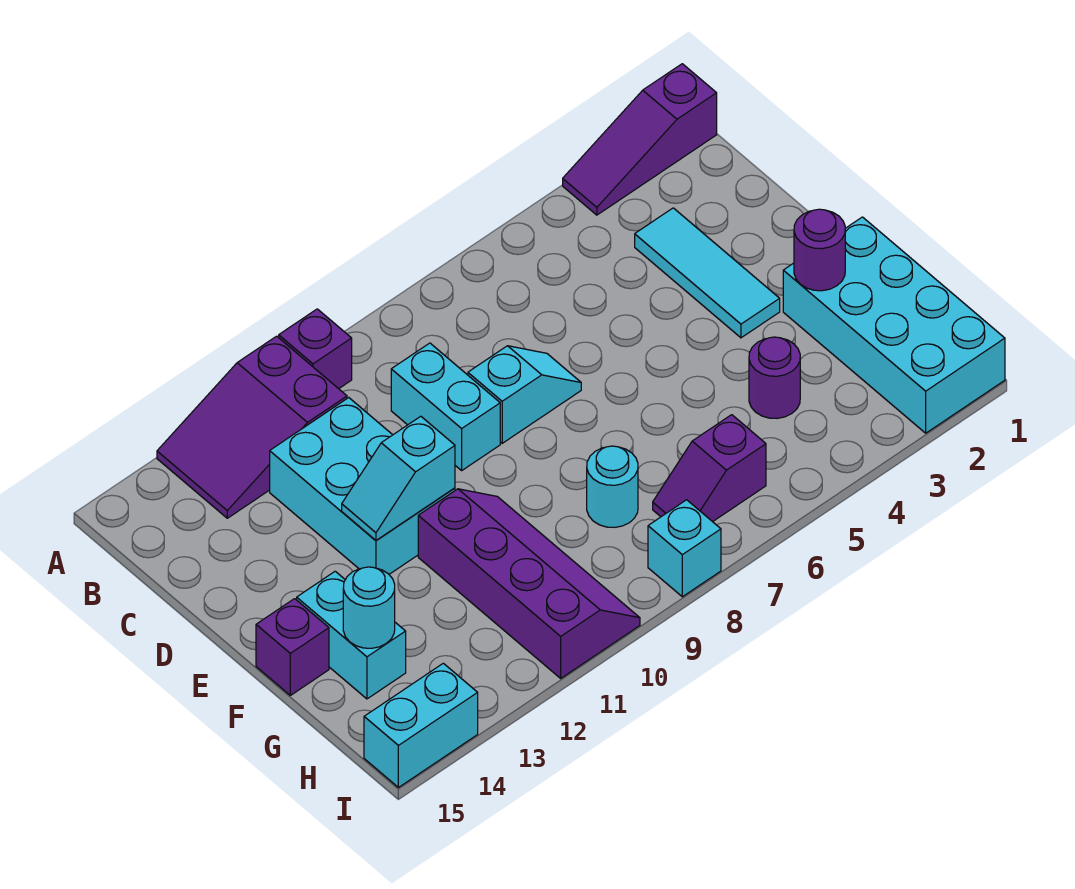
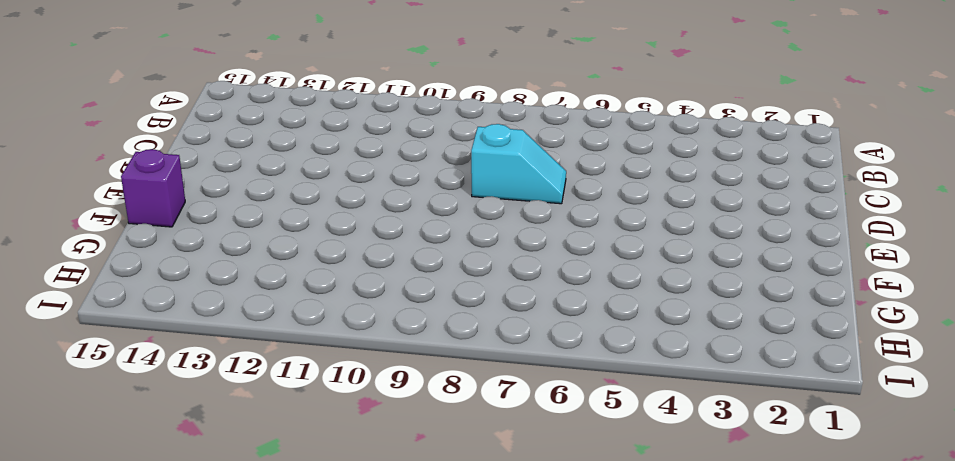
none -> purple slope A1:A3 level 1 top 1
none -> purple brick A10 level 1
none -> purple slope A11:B13 level 1 top 11

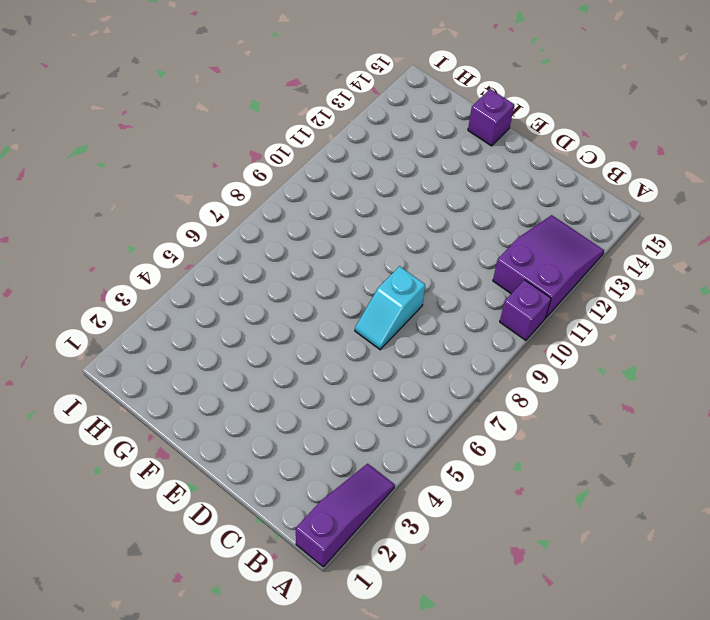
none -> cyan tile C3:E3 level 1
none -> cyan brick C9:D9 level 1
none -> cyan brick C11:E12 level 1

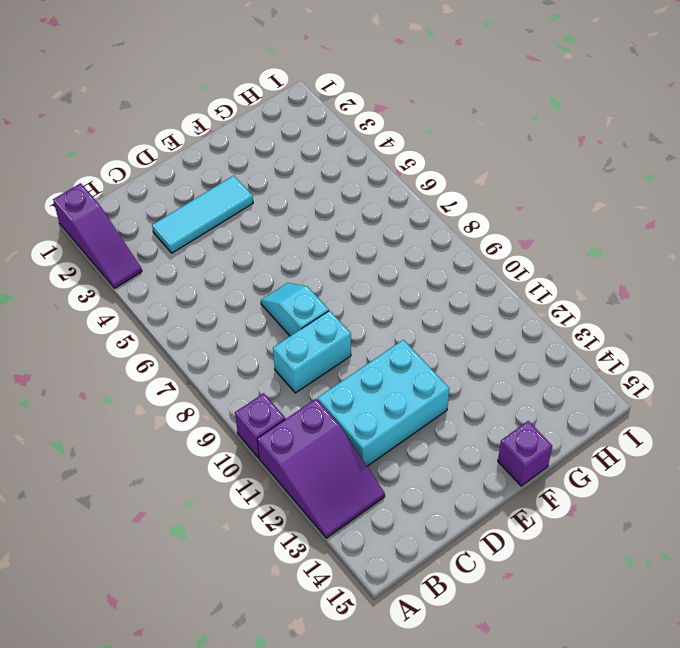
none -> cyan brick F1:I2 level 1
none -> purple slope F10:I11 level 1 top 11
none -> cyan brick F14:G14 level 1

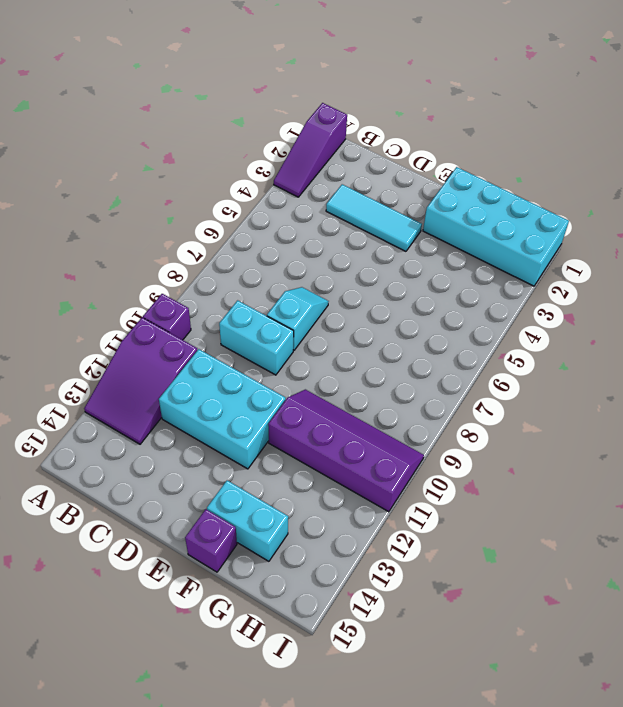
none -> purple round brick G4 level 1
none -> cyan round brick G8 level 1
none -> purple slope H6:H7 level 1 top 6

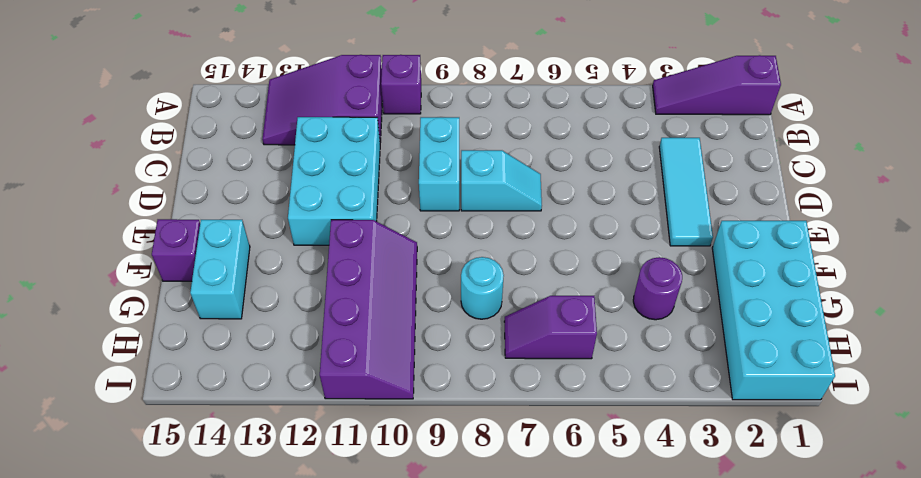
none -> cyan brick I8 level 1
none -> cyan brick I14:I15 level 1
none -> cyan slope E11:E12 level 2 top 11

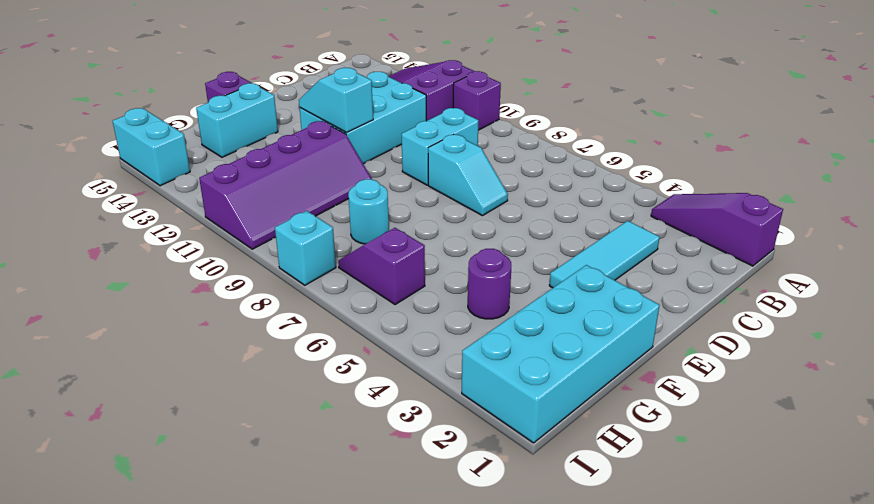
none -> purple round brick F2 level 2
none -> cyan round brick G14 level 2

